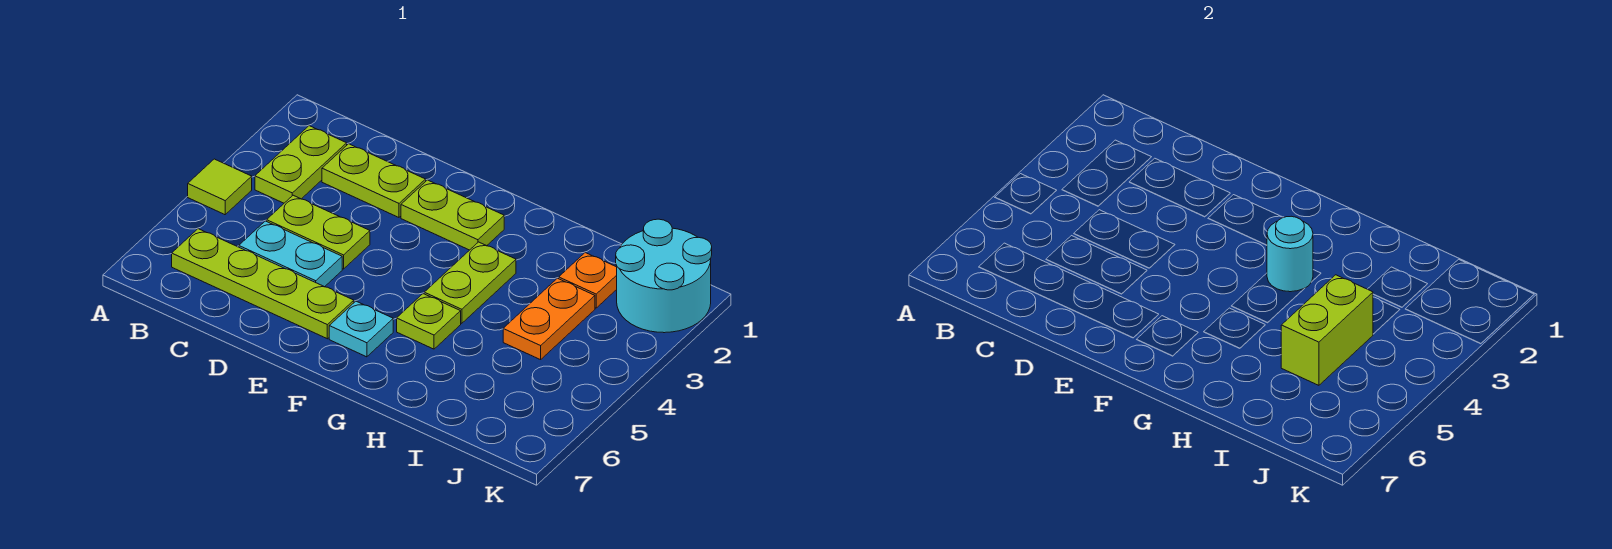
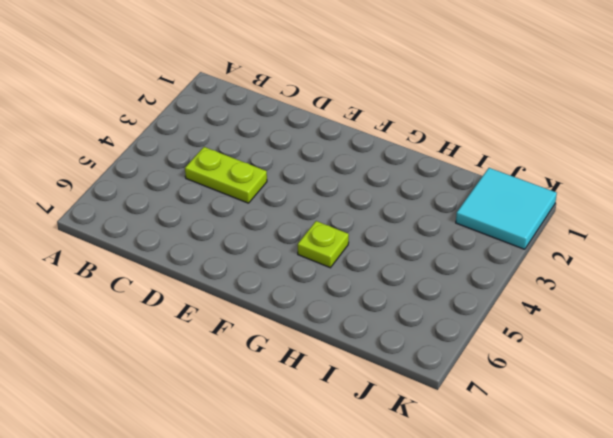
cyan tile J1:K2 level 1 -> cyan round brick J1:K2 level 1
none -> lime tile A4 level 1
none -> lime plate B2:B3 level 1
none -> lime plate B6:E6 level 1

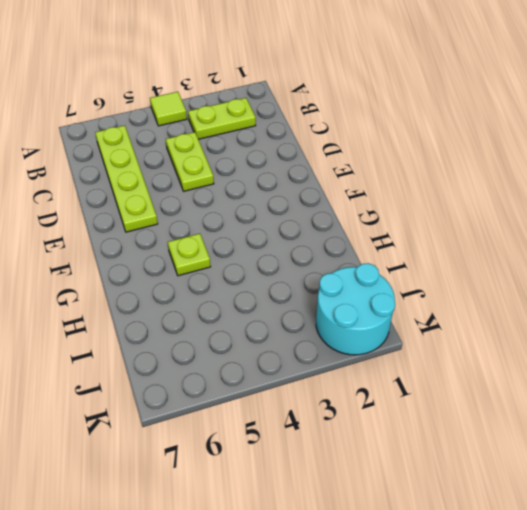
none -> lime plate C2:D2 level 1
none -> cyan plate C5:D5 level 1
none -> lime plate E2:F2 level 1

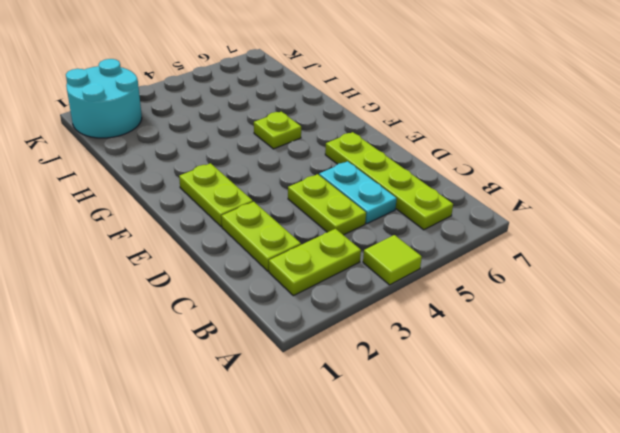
none -> cyan plate F6 level 1
none -> lime plate G3:G4 level 1
none -> orange plate I2 level 1

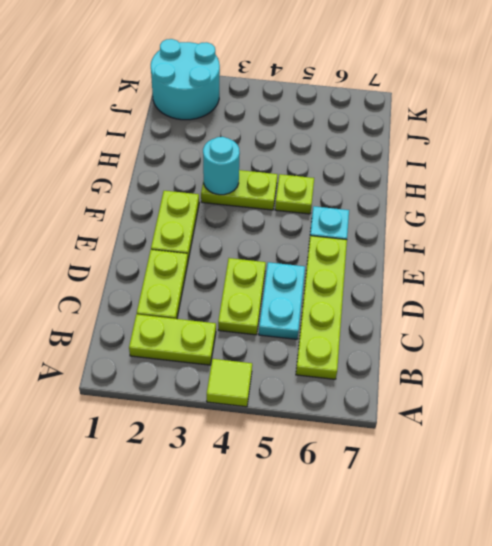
none -> orange plate I2 level 1
none -> orange plate I3:I4 level 1
none -> lime brick I4:I5 level 2

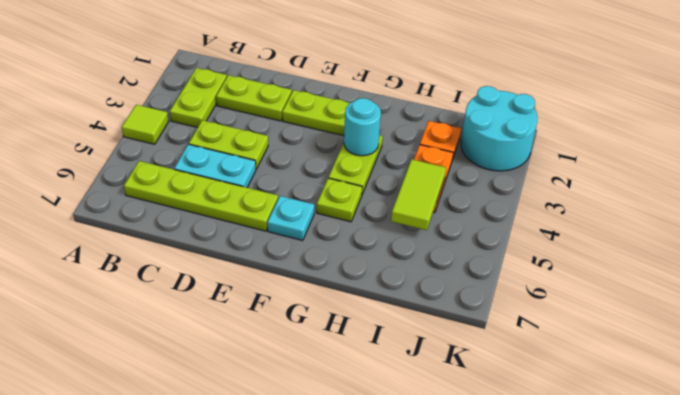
lime tile I4:I5 level 2 -> lime brick I4:I5 level 2

